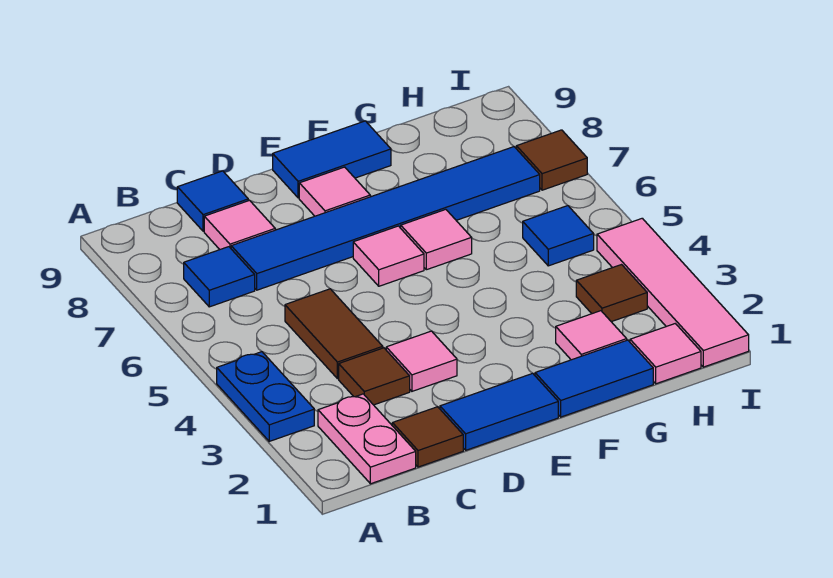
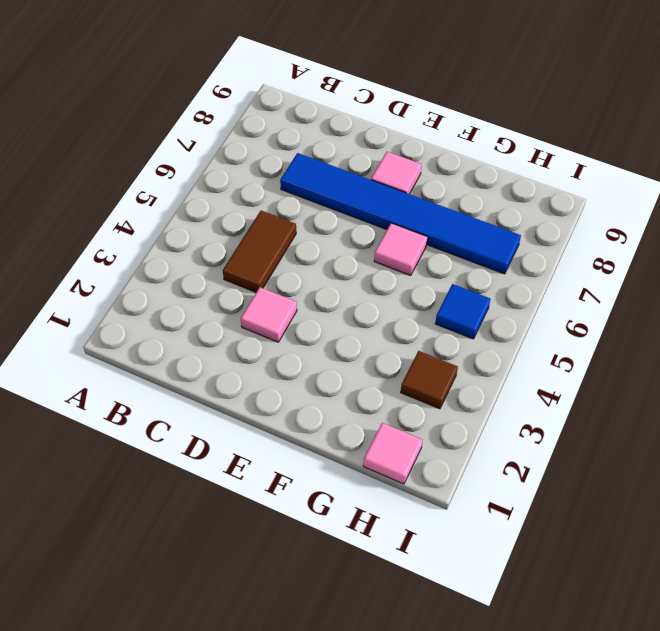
none -> blue plate A3:A4 level 1
none -> pink plate B1:B2 level 1
none -> blue tile B7 level 1

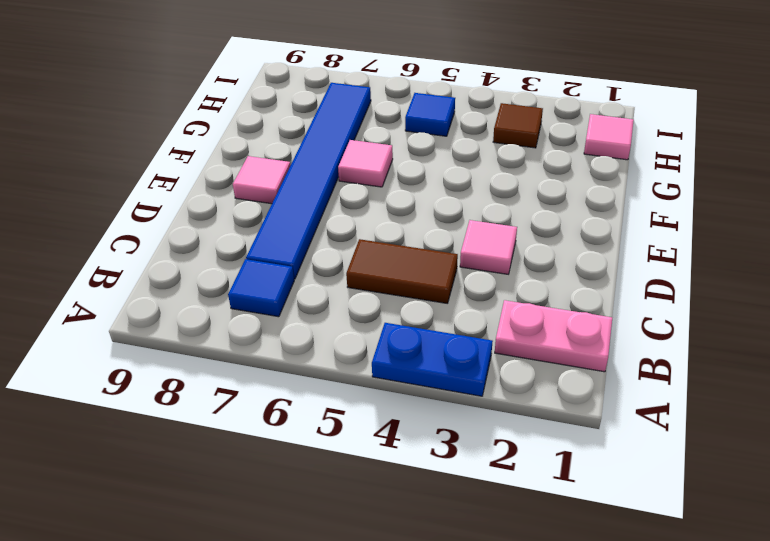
none -> brown tile C1 level 1
none -> brown tile C3 level 1
none -> pink tile C8 level 1

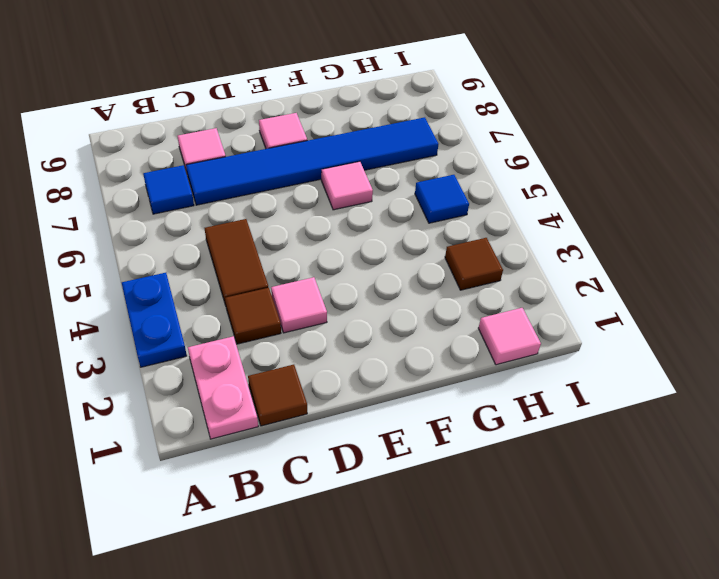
none -> blue tile C9 level 1
none -> blue tile D1:E1 level 1
none -> pink tile E6 level 1

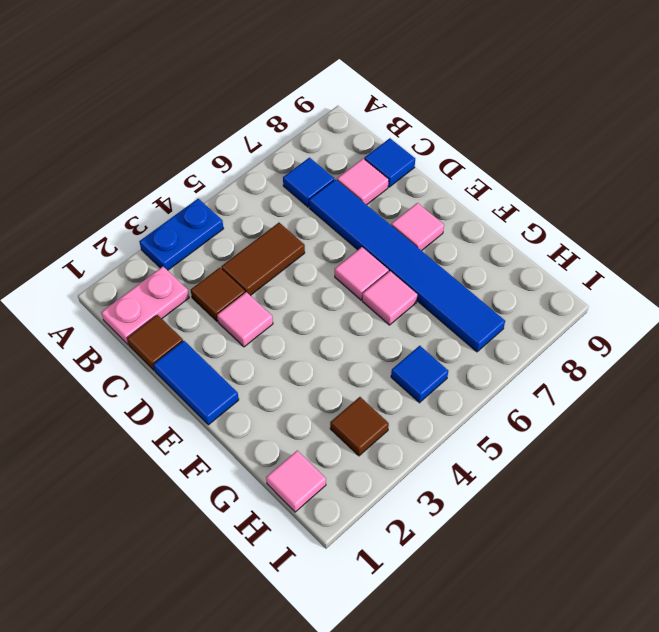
none -> blue tile E9:F9 level 1
none -> blue tile F1:G1 level 1
none -> pink tile G2 level 1

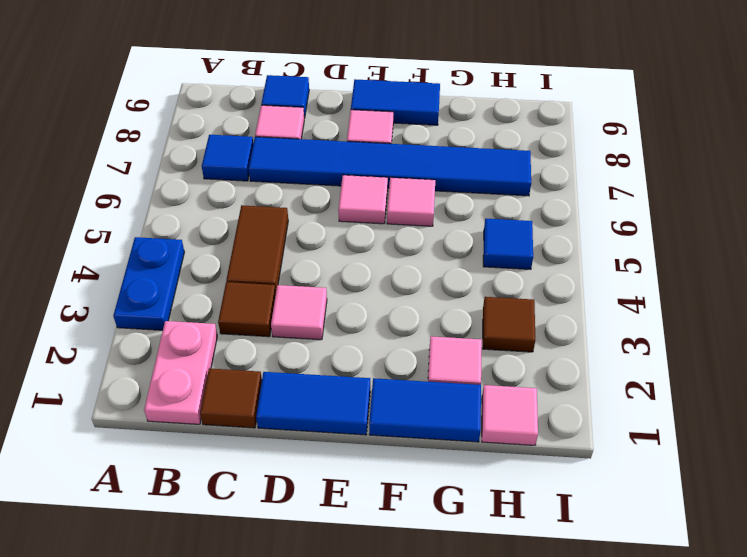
none -> pink tile I1:I4 level 1
none -> brown tile I7 level 1

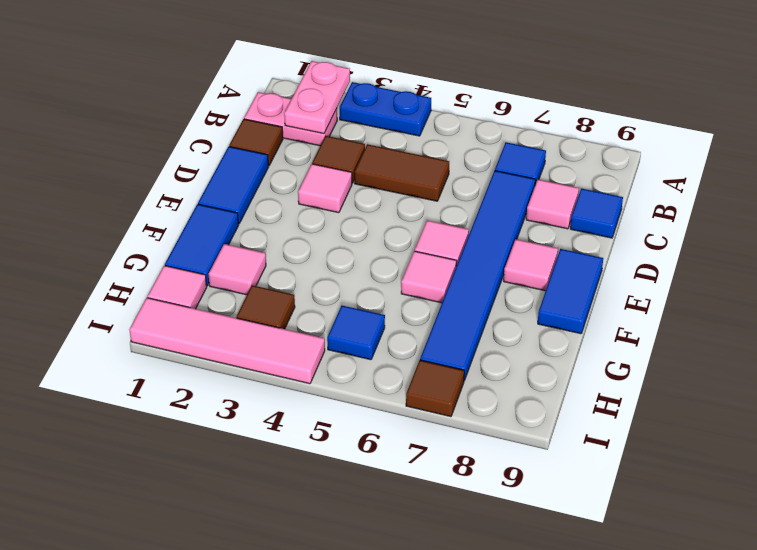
pink plate A2:B2 level 2 -> none

